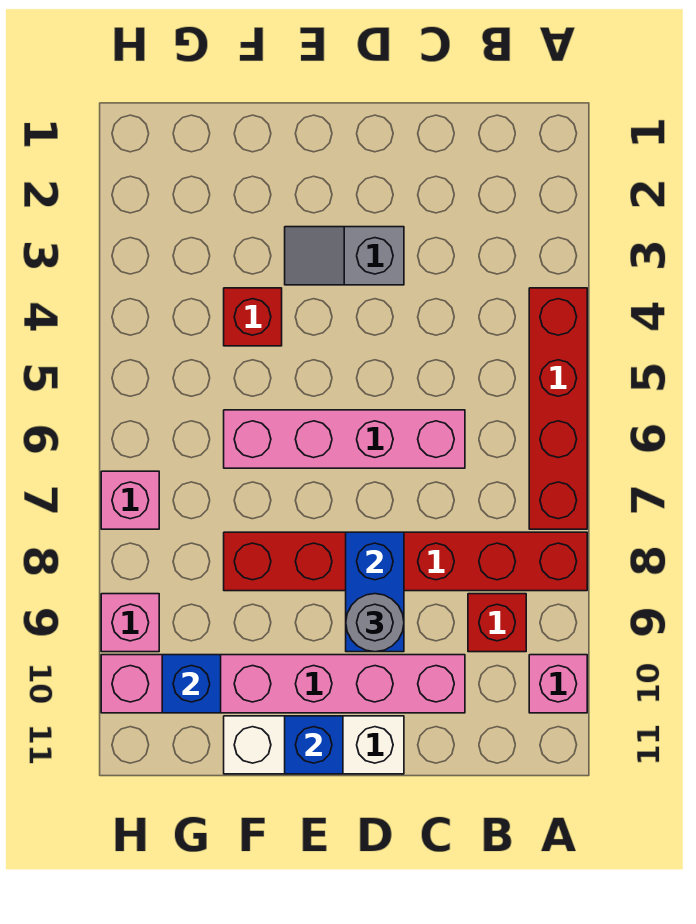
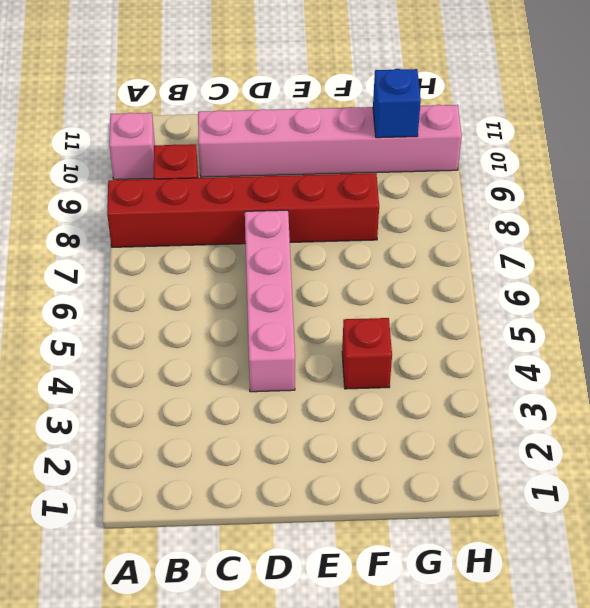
pink brick D4:D7 level 1 -> pink brick C6:F6 level 1
none -> red brick A4:A7 level 1
none -> grey slope D3:E3 level 1 top D
none -> white brick D11:F11 level 1

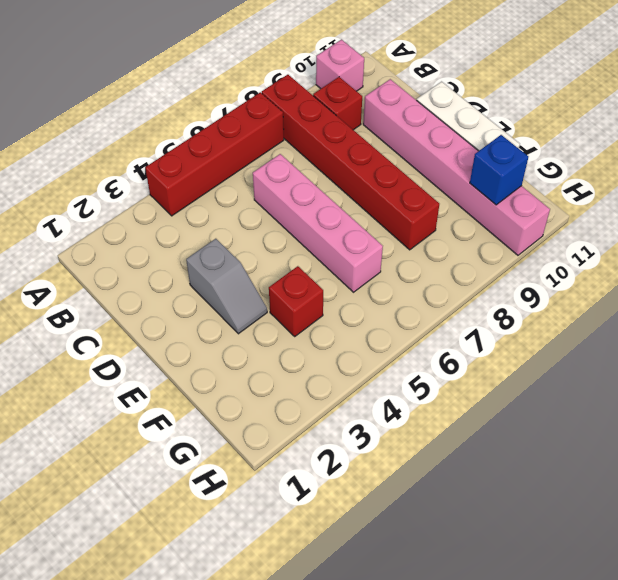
none -> pink brick H7 level 1
none -> pink brick H9 level 1
none -> blue brick D8:D9 level 2

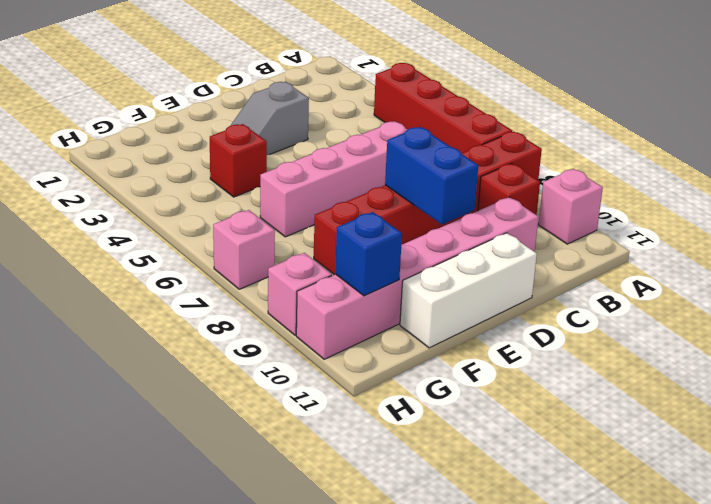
none -> blue brick E11 level 2
none -> grey round brick D9 level 3

